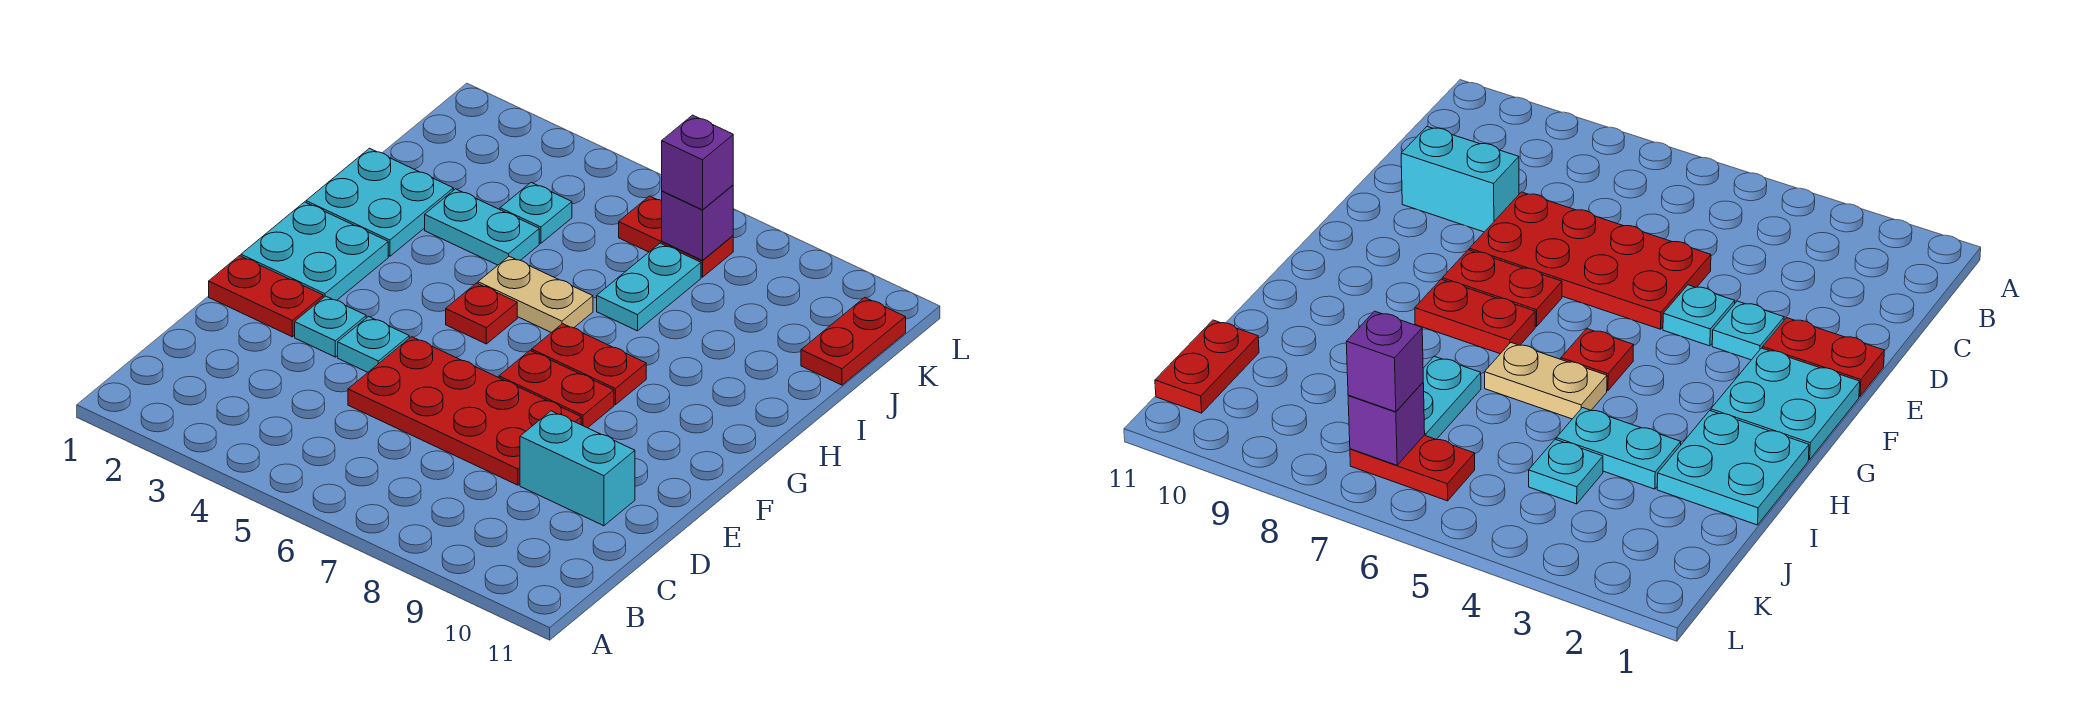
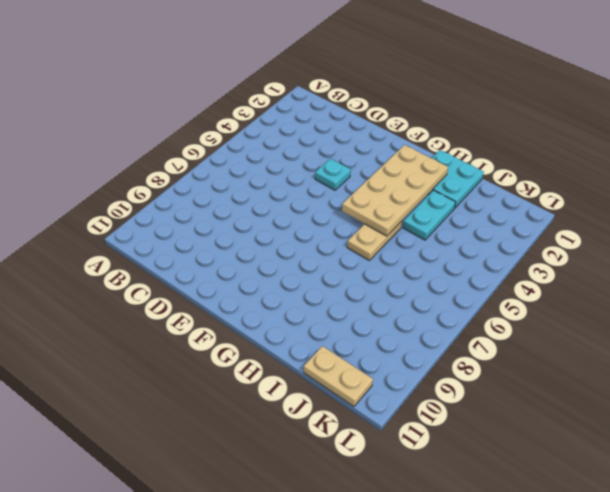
tan plate G2:H5 level 2 -> none
tan plate J11:K11 level 1 -> red plate J11:K11 level 1
none -> red plate D5:E8 level 1
none -> cyan brick D9:D10 level 1
none -> red plate E1:E2 level 1

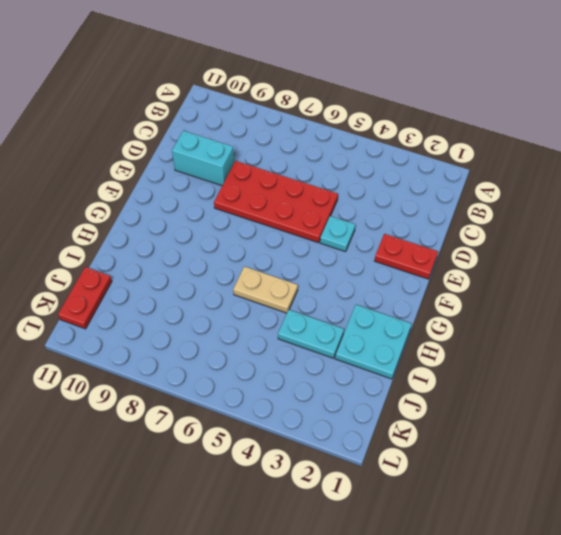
none -> cyan plate E3 level 1
none -> cyan plate F1:G2 level 1
none -> red plate F7:F8 level 1

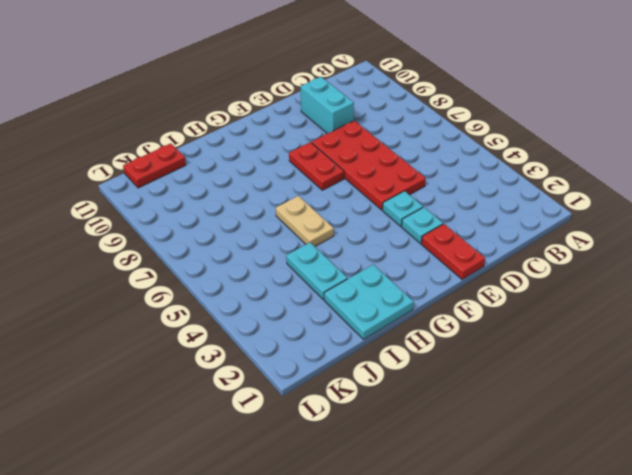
none -> cyan plate F1:G2 level 1
none -> red plate G5 level 1
none -> red plate G7:G8 level 1

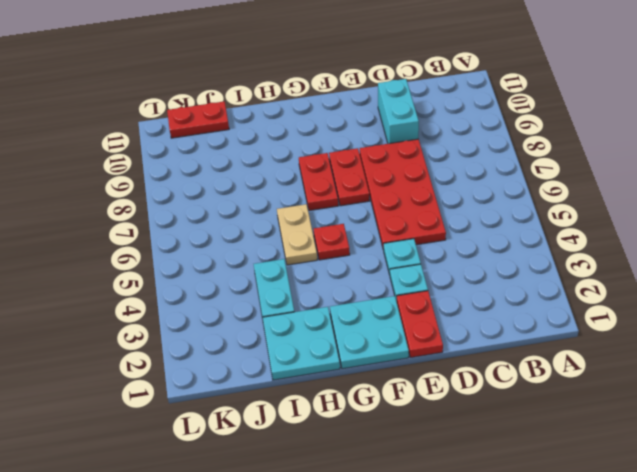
none -> cyan plate I7:J7 level 1
none -> cyan plate J4 level 1
none -> red plate K6:K7 level 1

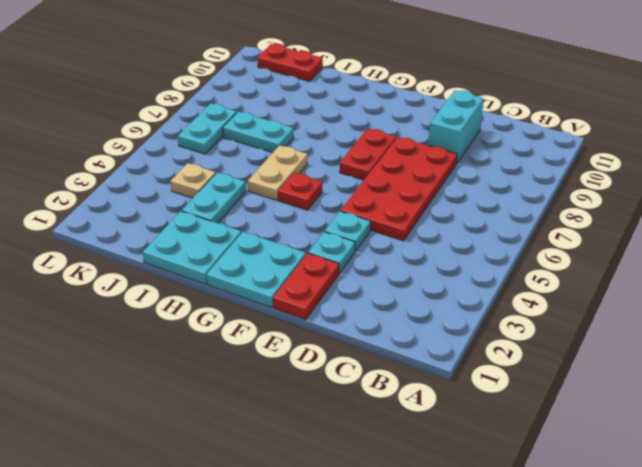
tan plate J4 level 1 -> cyan plate J4 level 1
cyan plate K6:K7 level 1 -> red plate K6:K7 level 1
none -> red plate G7:G8 level 1
none -> purple brick K7 level 2
none -> purple brick K7 level 3

